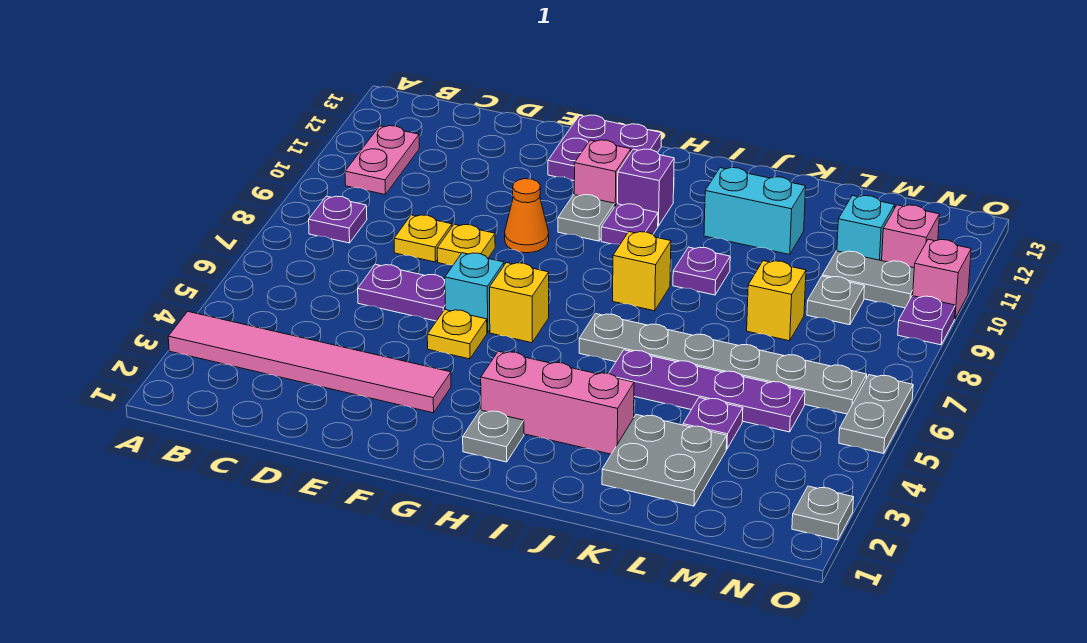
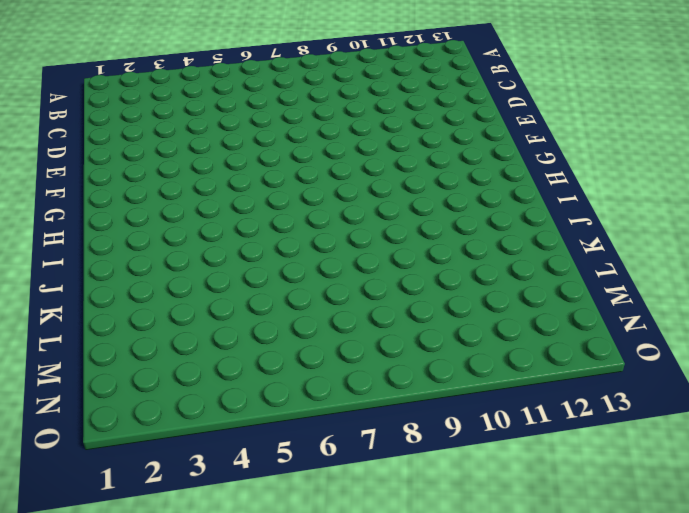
none -> pink tile A3:F3 level 1
none -> purple plate B8 level 1
none -> pink plate B10:B11 level 1
none -> purple plate D6:E6 level 1

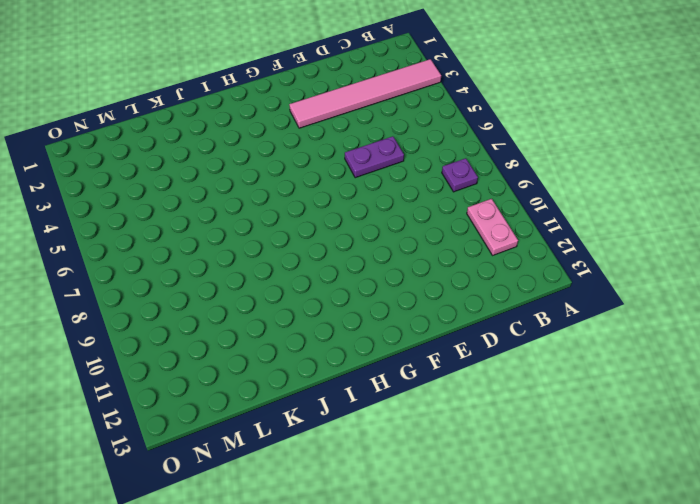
none -> yellow plate D8 level 1
none -> yellow plate E8 level 1
none -> yellow plate F5 level 1
none -> cyan brick F6 level 1

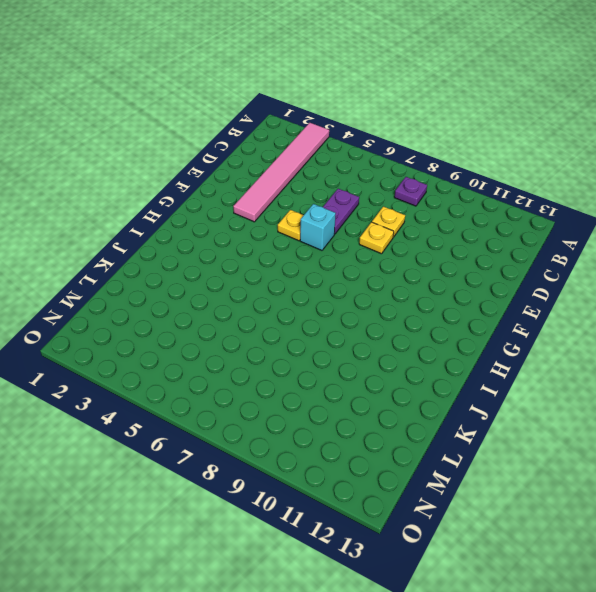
none -> pink plate B10:B11 level 1
none -> orange cone F9 level 1
none -> purple plate F12:G13 level 1
none -> yellow brick G6 level 1

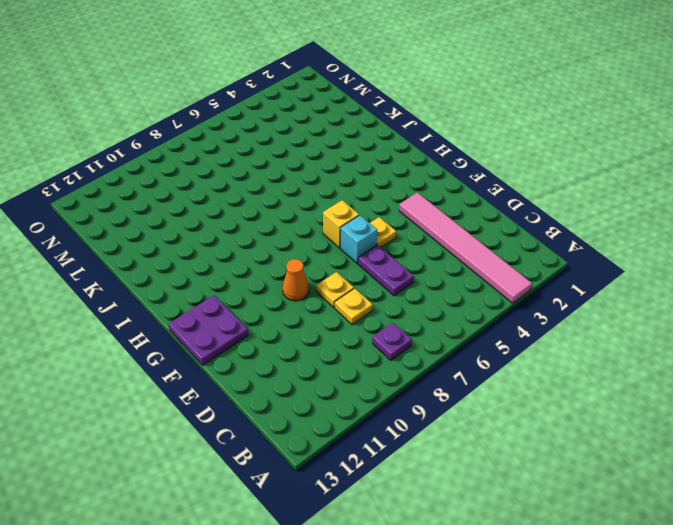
none -> pink plate B10:B11 level 1
none -> grey plate G10 level 1
none -> pink brick G11 level 1
none -> grey plate H2 level 1

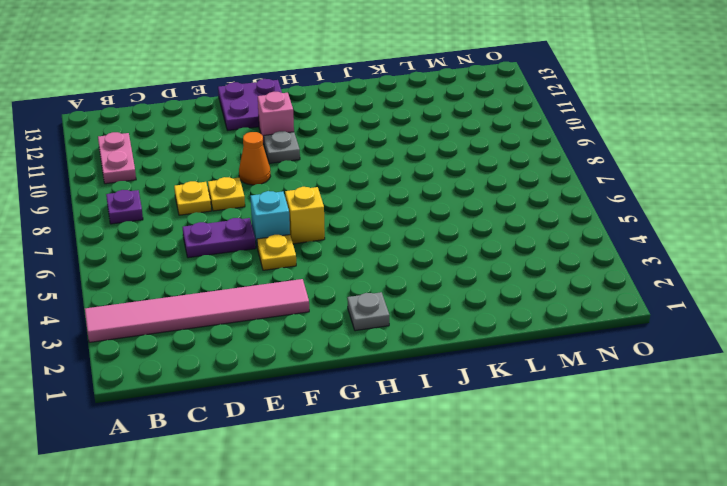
none -> pink brick H3:J3 level 1
none -> purple plate H10 level 1
none -> purple brick H11 level 1
none -> grey plate I6:N6 level 1

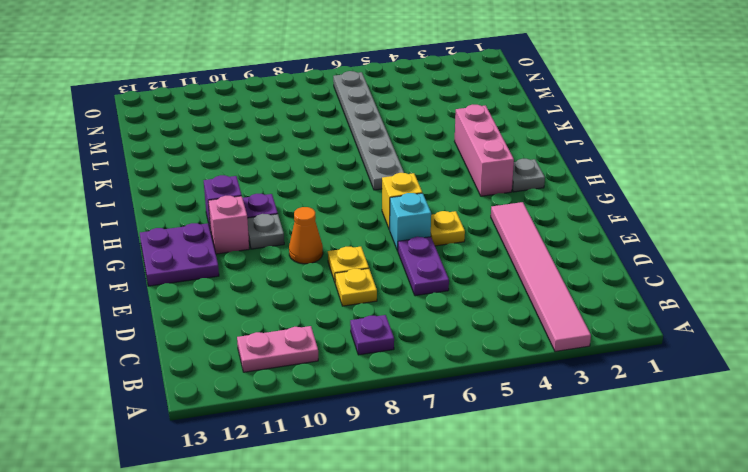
none -> yellow brick I8 level 1
none -> purple plate J5:M5 level 1
none -> purple plate J9 level 1
none -> cyan brick J11:K11 level 1

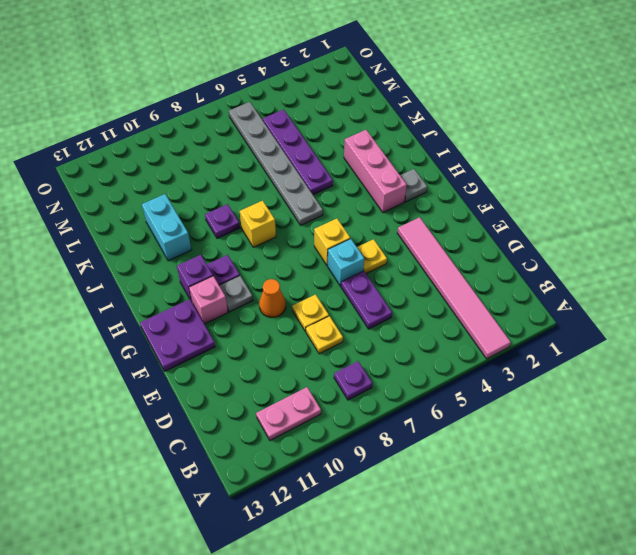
none -> grey plate K2:L3 level 1
none -> purple plate L4 level 1
none -> yellow brick L8 level 1
none -> grey plate M9 level 1

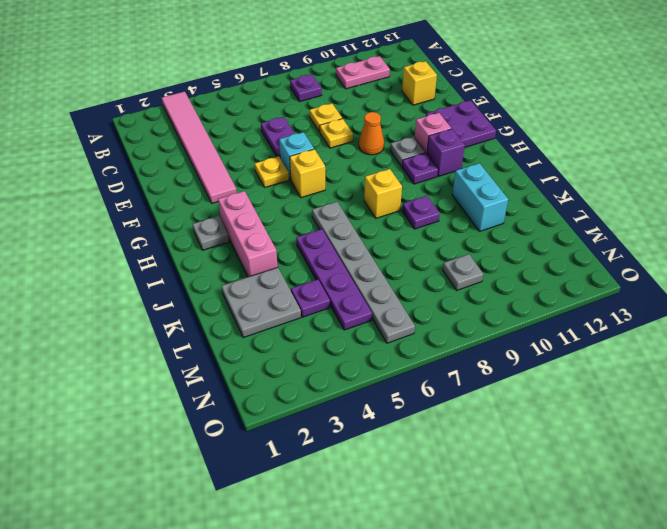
yellow brick D12 level 1 -> yellow brick L8 level 1
none -> grey plate M10:N10 level 1
none -> cyan brick M11 level 1
none -> pink brick N11 level 1
none -> grey plate O2 level 1

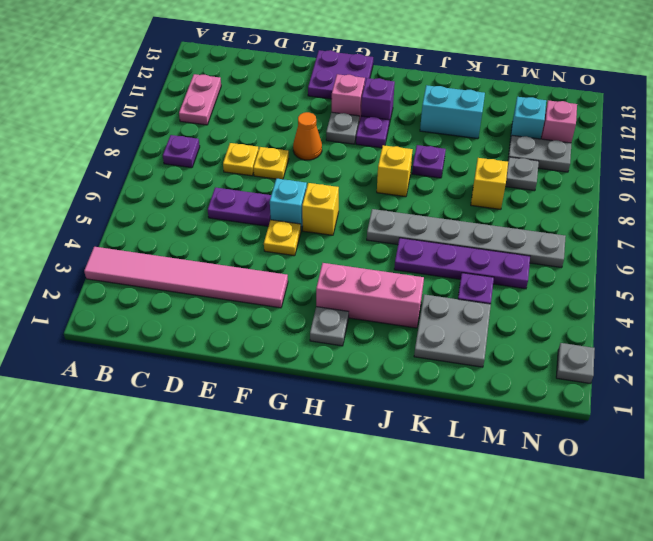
none -> grey plate O5:O6 level 1
none -> purple plate O9 level 1
none -> pink brick O10 level 1

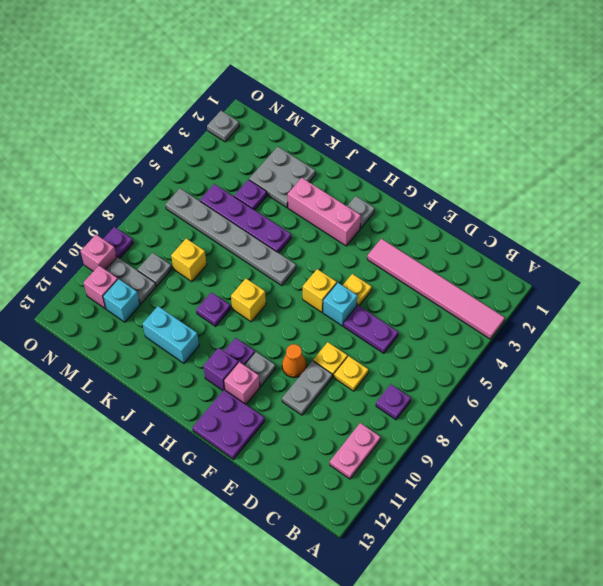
grey plate E9:E10 level 1 -> grey plate O5:O6 level 1

